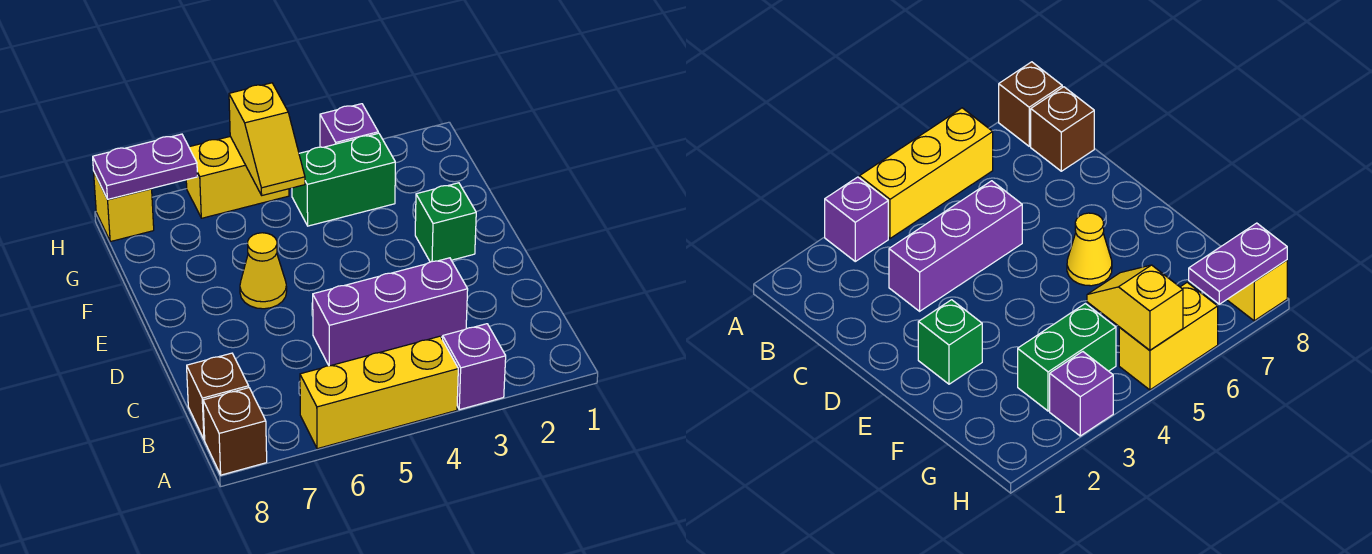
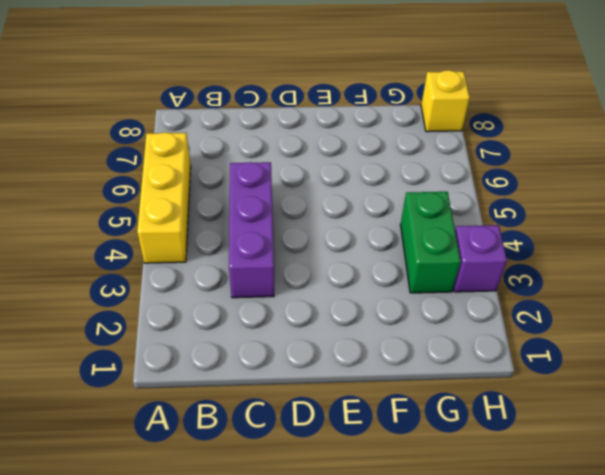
none -> purple brick A3 level 1
none -> brown brick A8 level 1
none -> brown brick B8 level 1

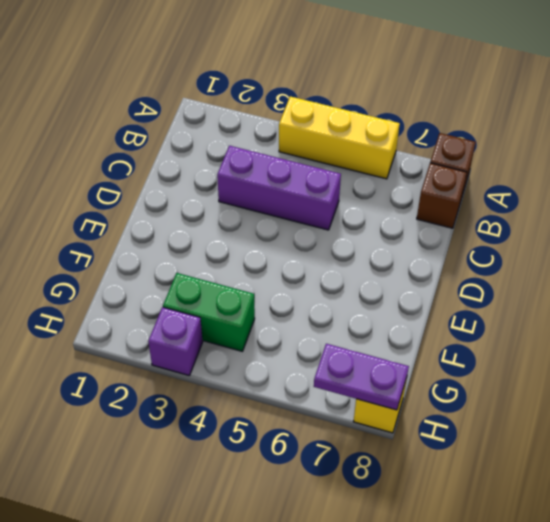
none -> purple brick A3 level 1
none -> green brick E2 level 1
none -> yellow cone E6 level 1

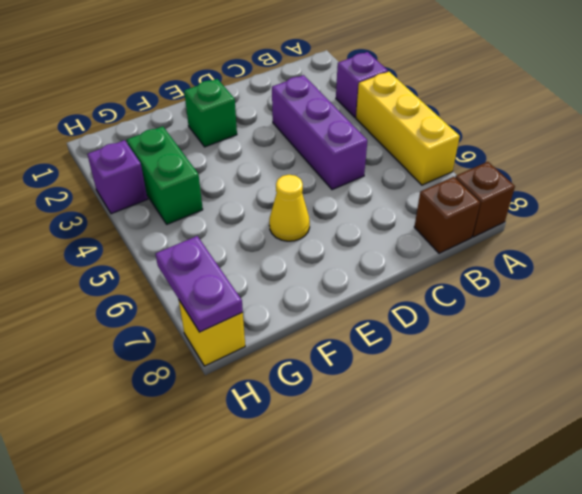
none -> yellow brick H5:H6 level 1
none -> yellow slope G5:H5 level 2 top H

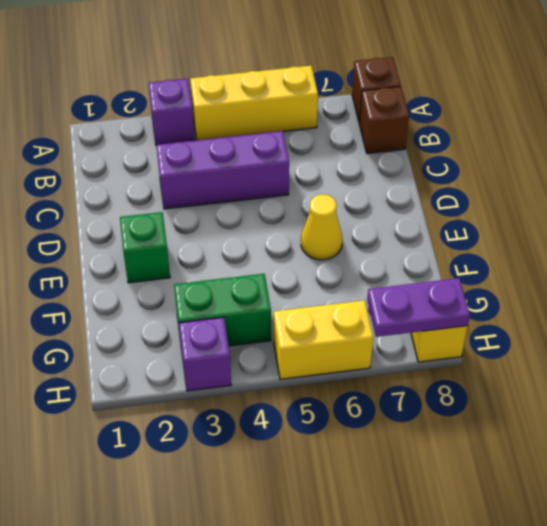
none -> yellow slope G5:H5 level 2 top H

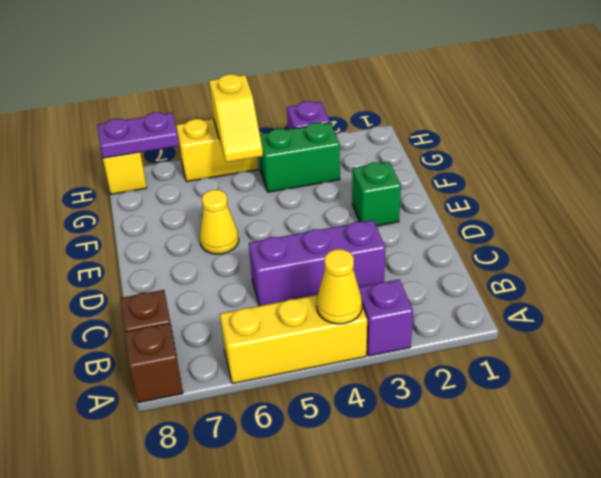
yellow cone A4 level 2 -> none

